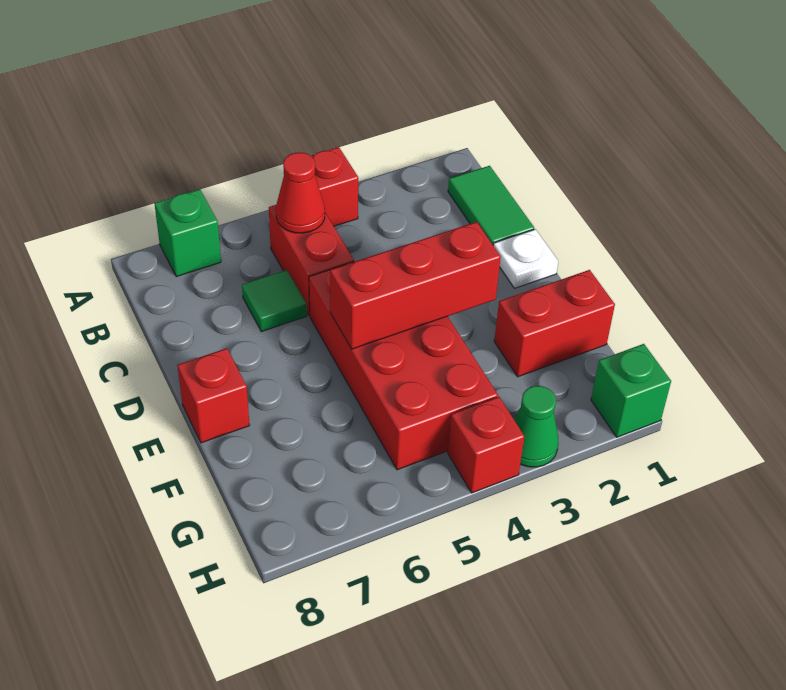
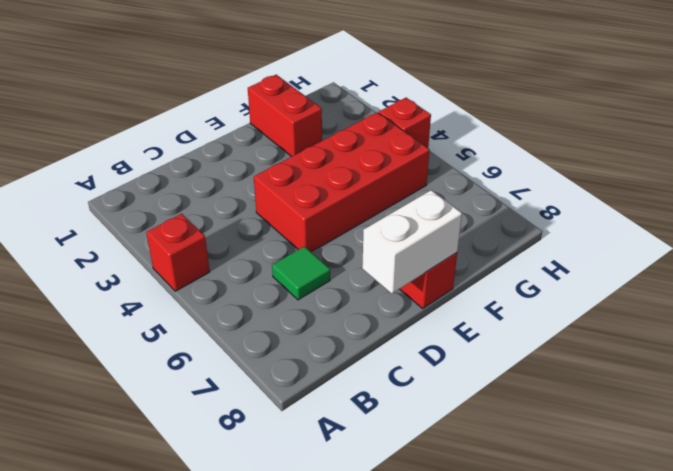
white brick D8:E8 level 2 -> none
none -> green brick A7 level 1
none -> green tile B1:C1 level 1
none -> red brick B5:C5 level 1

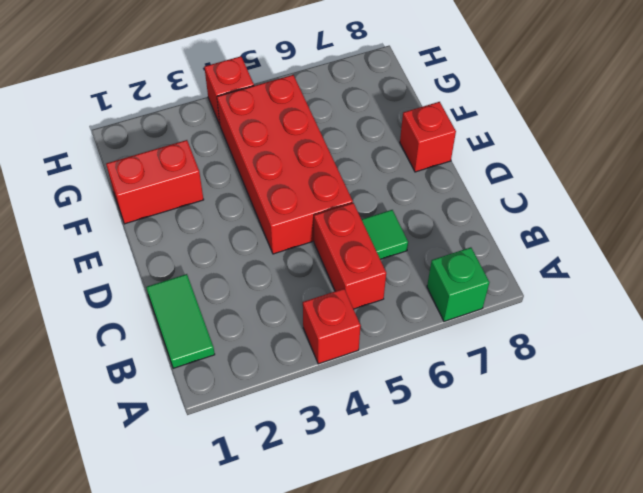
none -> white plate D1 level 1
none -> green brick H1 level 1
none -> green cone H3 level 1

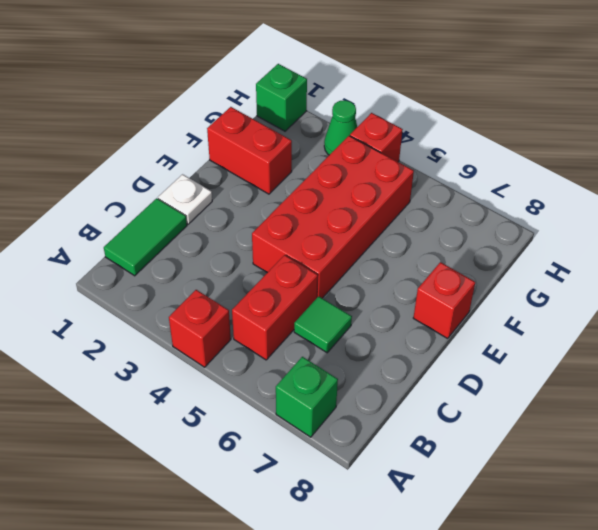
none -> red cone B5 level 2
none -> red brick E3:E5 level 2

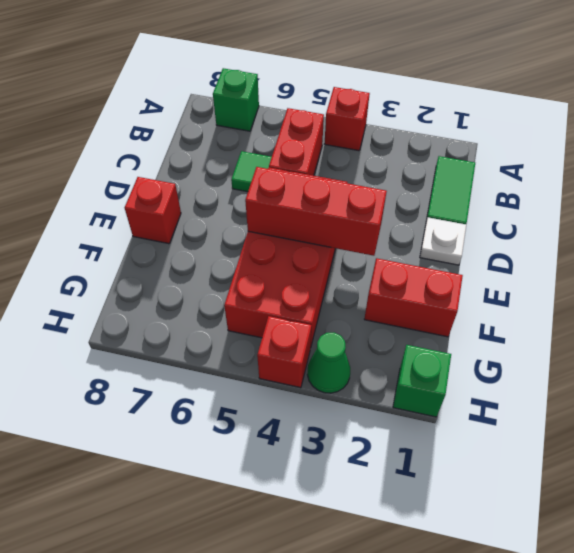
none -> red cone B5 level 2

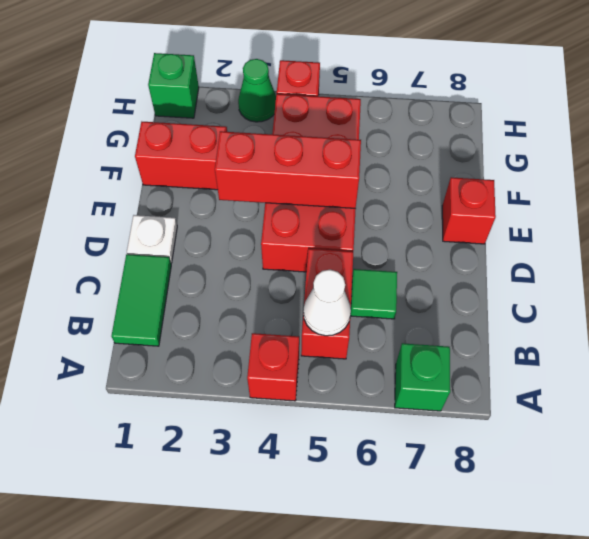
white cone B5 level 2 -> red cone B5 level 2

